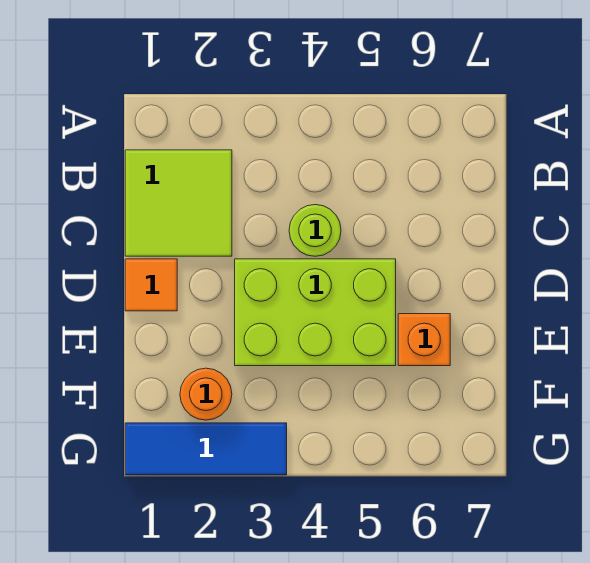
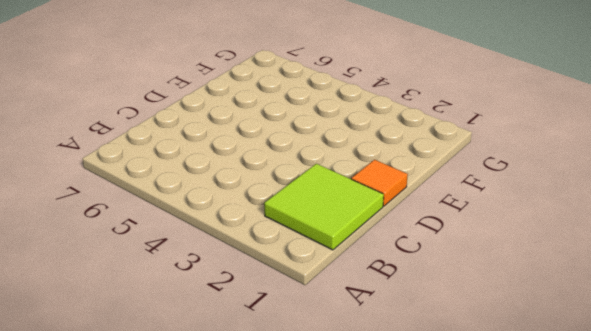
none -> lime round brick C4 level 1
none -> lime brick D3:E5 level 1

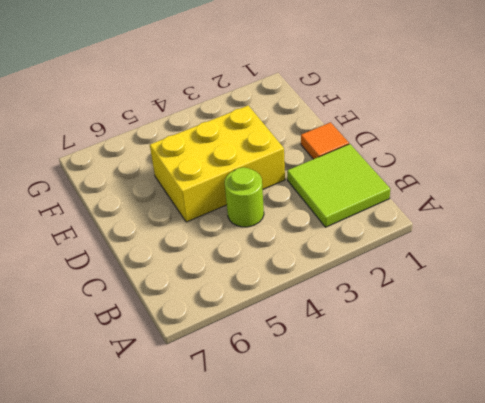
yellow brick D3:E5 level 1 -> lime brick D3:E5 level 1
none -> orange brick E6 level 1
none -> orange round brick F2 level 1

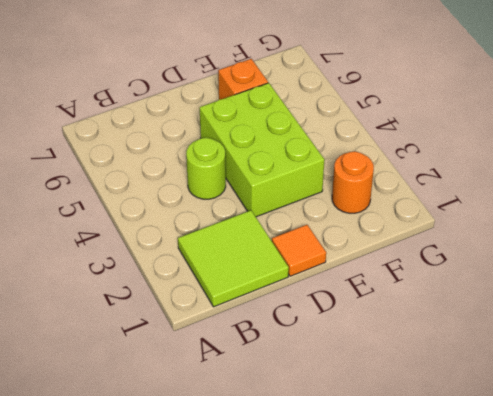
none -> blue tile G1:G3 level 1

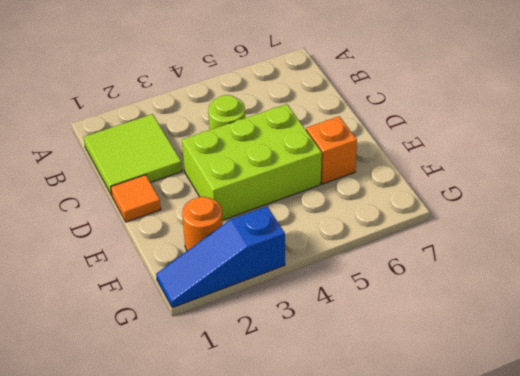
blue slope G1:G3 level 1 top 3 -> blue tile G1:G3 level 1

